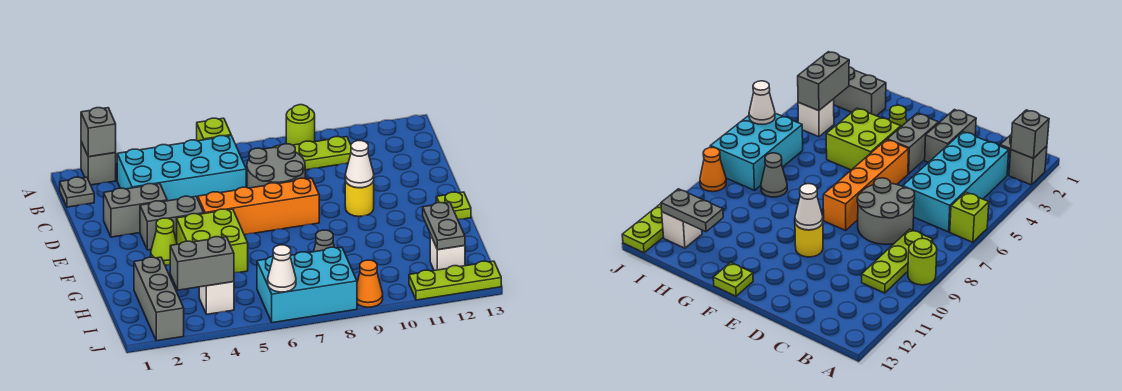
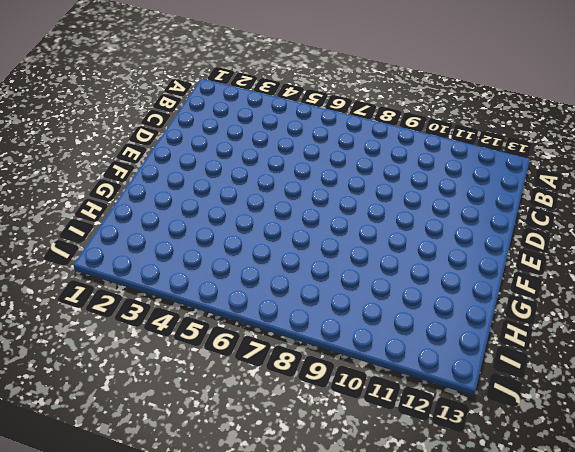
none -> grey brick A2 level 1
none -> lime brick A6 level 1
none -> lime round brick A9 level 1

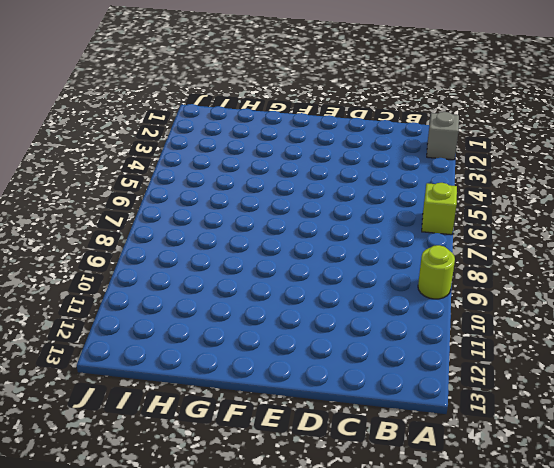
none -> grey plate B1 level 1
none -> cyan brick B3:C6 level 1
none -> lime plate B8:B10 level 1

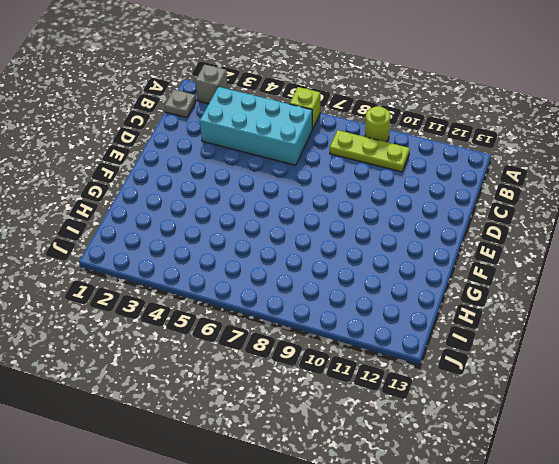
none -> grey round brick C7:D8 level 1
none -> grey brick D2:D3 level 1
none -> grey brick E3:E4 level 1

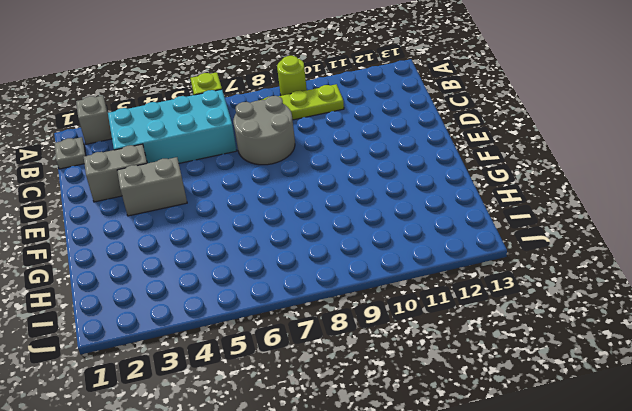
none -> orange brick E5:E8 level 1
none -> yellow round brick E10 level 1
none -> lime cone F3 level 1

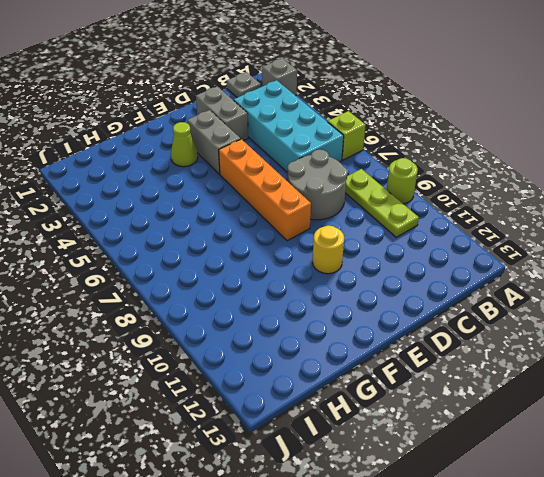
none -> lime brick F4:G5 level 1
none -> lime plate F13 level 1
none -> grey brick H2:J2 level 1

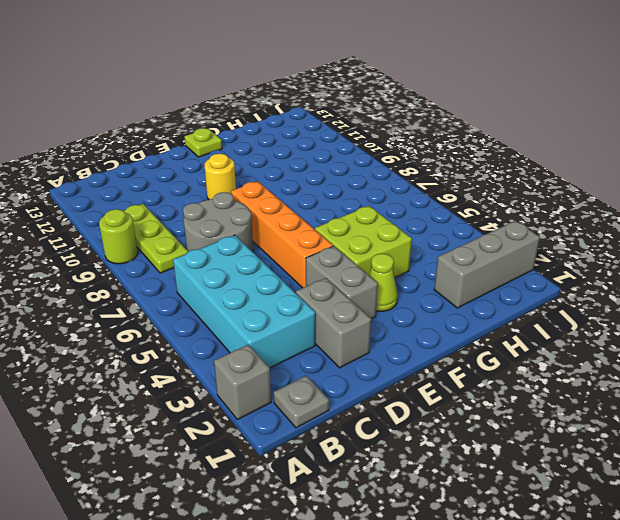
none -> lime brick A6 level 1
none -> grey cone H8 level 1
none -> white brick I4 level 1

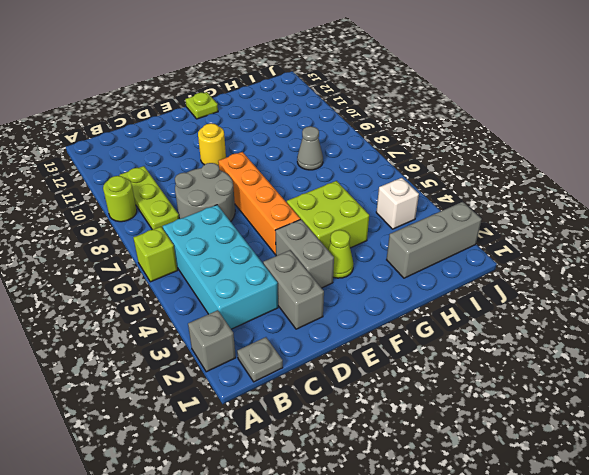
none -> cyan brick I6:J8 level 1
none -> white brick I12 level 1
none -> orange cone J9 level 1

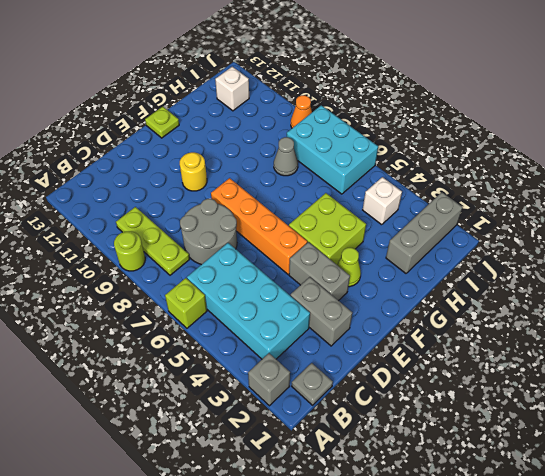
none -> lime plate J11:J13 level 1
none -> grey brick A2 level 2
none -> white cone E10 level 2

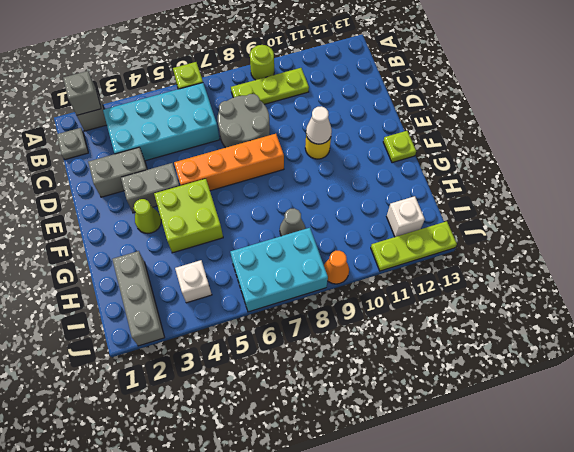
none -> grey plate H12:I12 level 2
none -> grey brick I3:I4 level 2
none -> white cone J6 level 2

